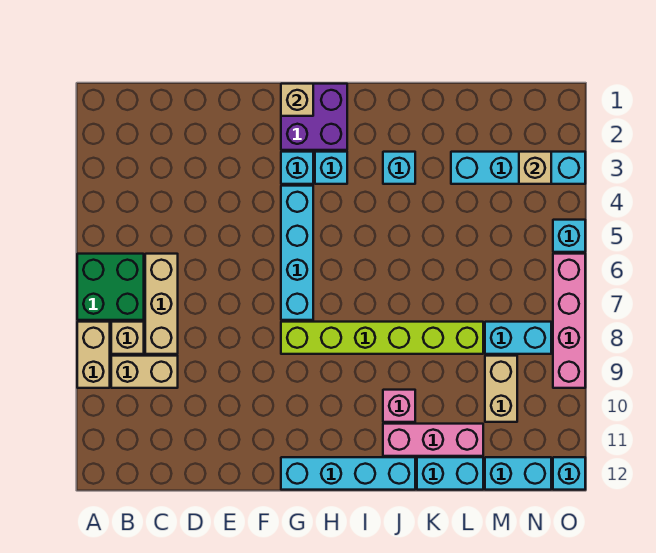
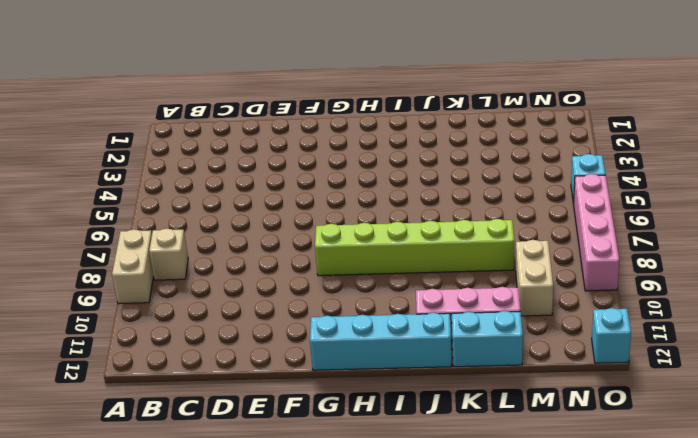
none -> green brick A6:B7 level 1
none -> tan brick B9:C9 level 1
none -> tan brick C6:C8 level 1

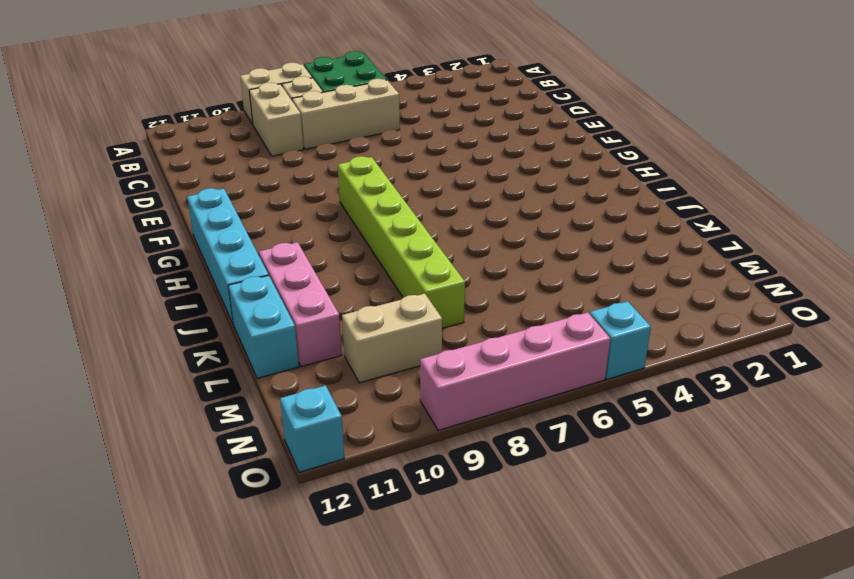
none -> purple brick G1:H2 level 1
none -> cyan brick G3 level 1
none -> cyan brick G4:G7 level 1

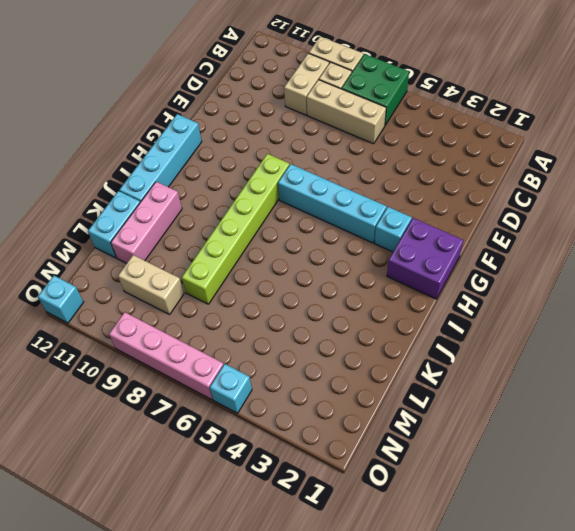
none -> cyan brick H3 level 1
none -> cyan brick J3 level 1
none -> pink brick J10 level 1

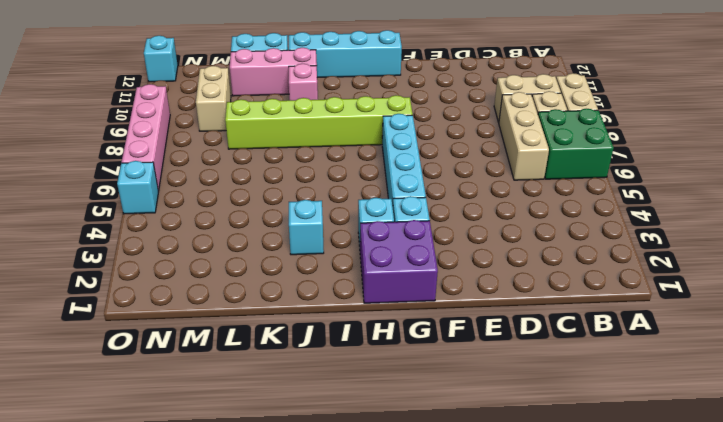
none -> cyan brick L3:O3 level 1
none -> cyan brick M8:N8 level 1
none -> cyan brick M12:N12 level 1

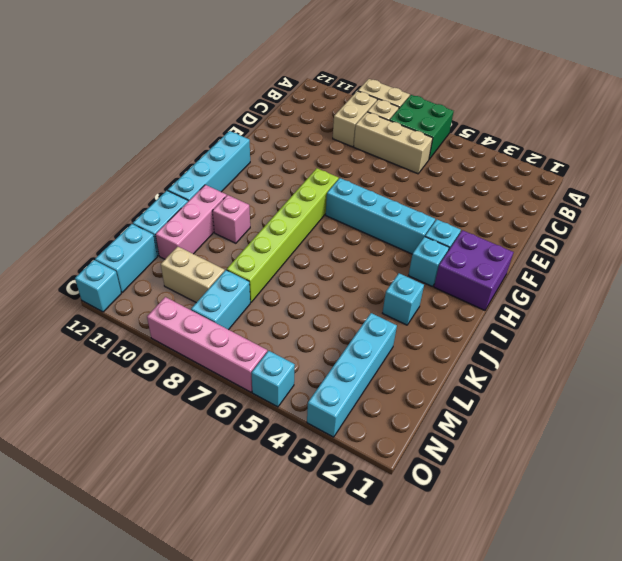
none -> tan brick G1 level 2
none -> tan brick N3 level 2

